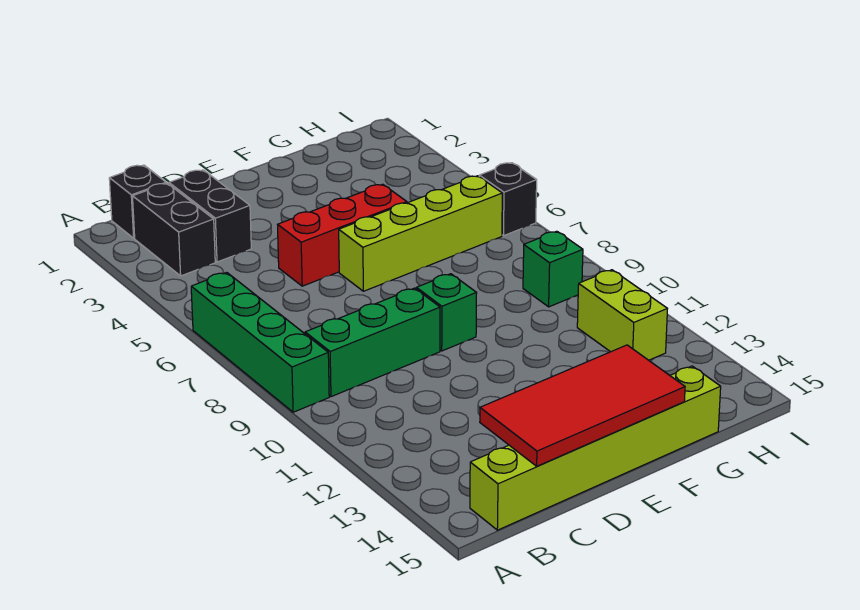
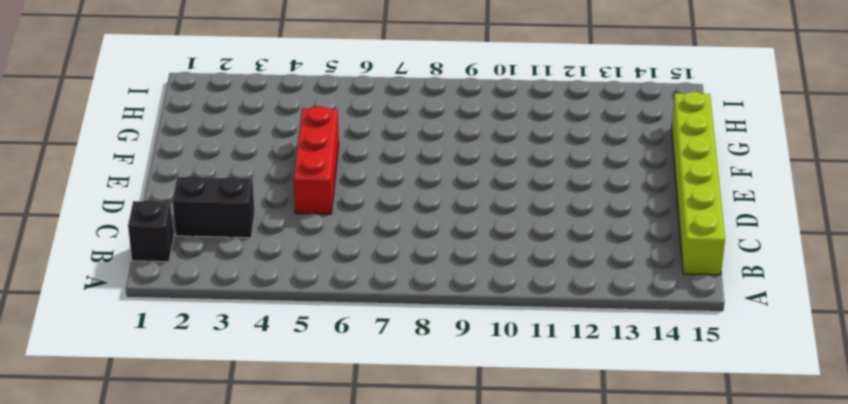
none -> green brick A6:A9 level 1
none -> black brick B2:B3 level 1
none -> green brick B9:D9 level 1

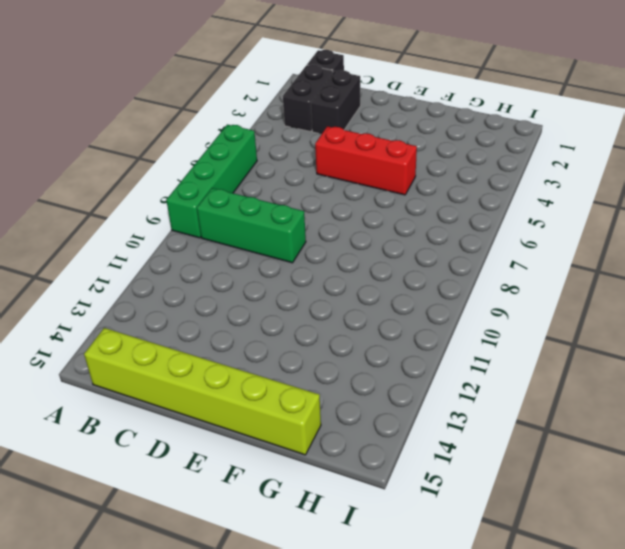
none -> lime brick E6:H6 level 1
none -> green brick E9 level 1
none -> green brick H9 level 1

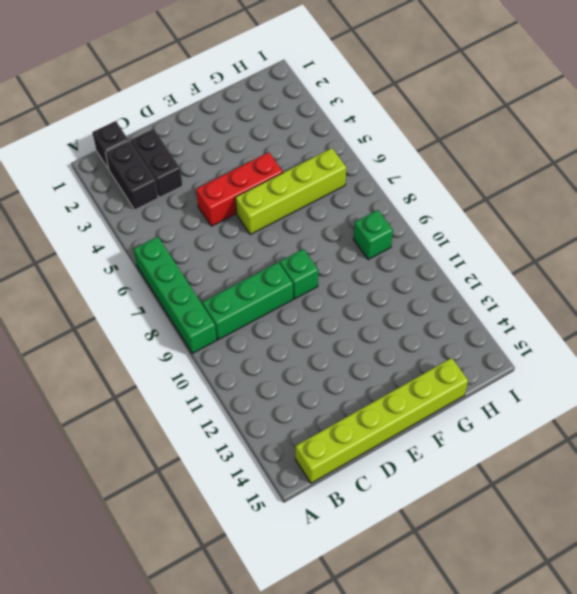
none -> lime brick H11:H12 level 1
none -> black brick I6 level 1
none -> red tile C14:F15 level 2

